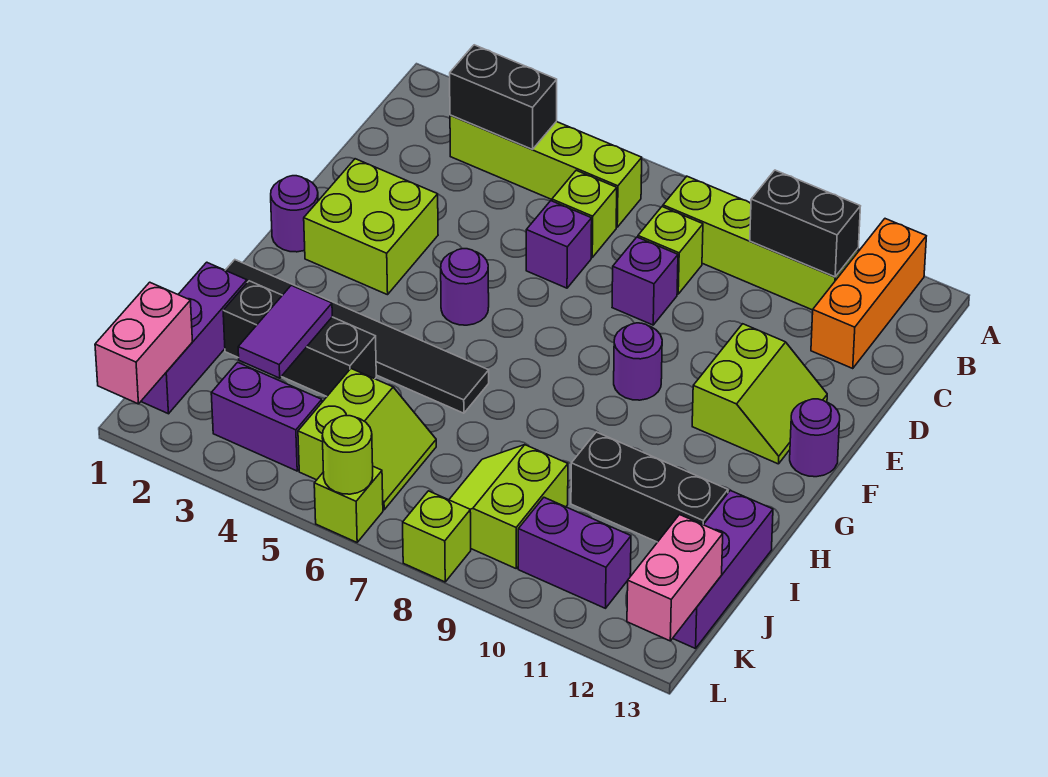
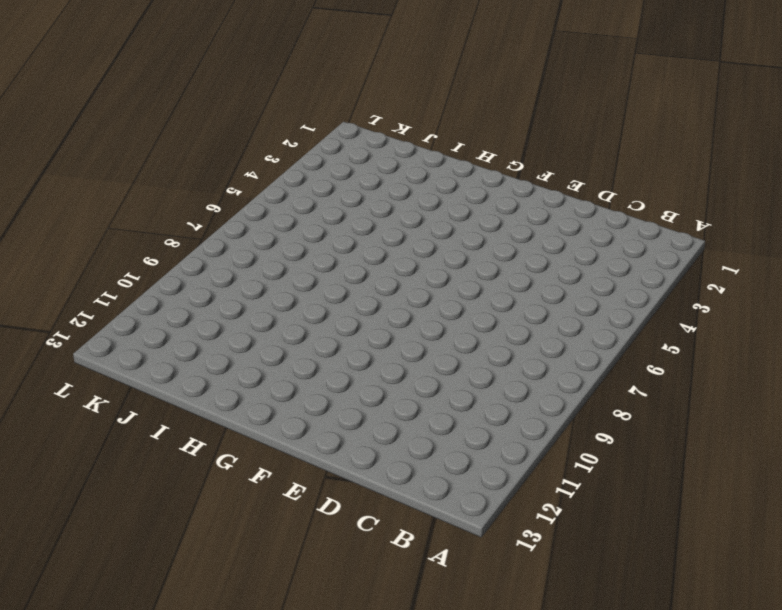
none -> orange brick A12:C12 level 1
none -> lime brick B3:B6 level 1
none -> lime brick B8:B11 level 1
none -> lime brick C6 level 1

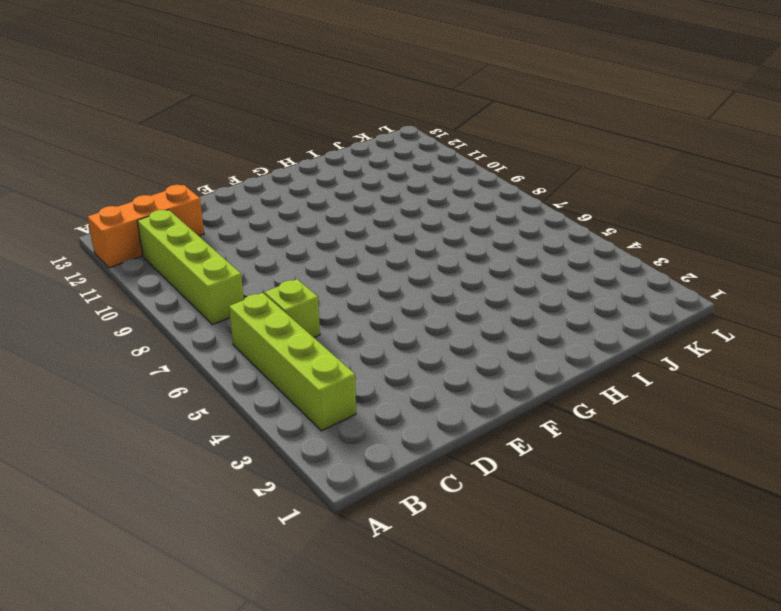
none -> lime brick C8 level 1
none -> purple brick D6 level 1
none -> purple brick D8 level 1
none -> lime brick E2:F3 level 1

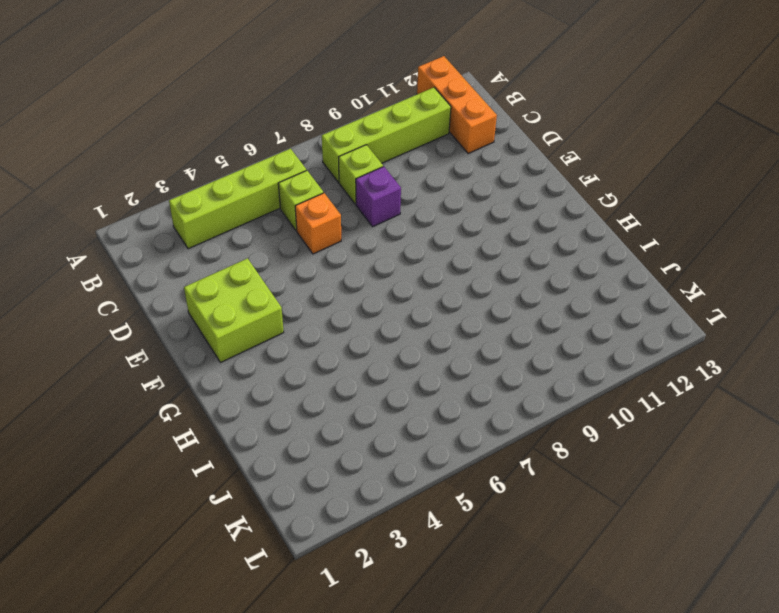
orange brick D6 level 1 -> purple brick D6 level 1
none -> lime slope E11:F12 level 1 top 11
none -> purple round brick F1 level 1
none -> purple round brick F5 level 1
none -> purple round brick F9 level 1

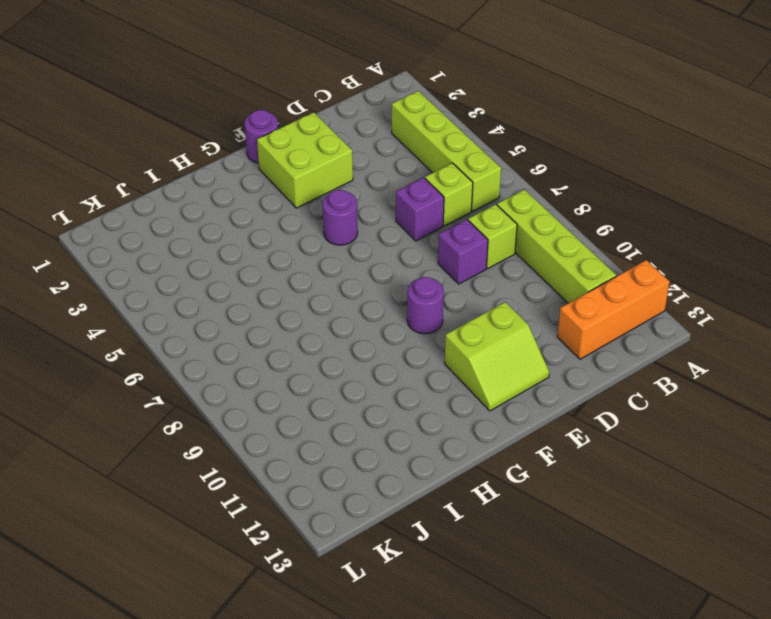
none -> purple round brick F13 level 1
none -> black tile H1:H6 level 1
none -> purple brick I1:K1 level 1
none -> black brick I2:I4 level 1

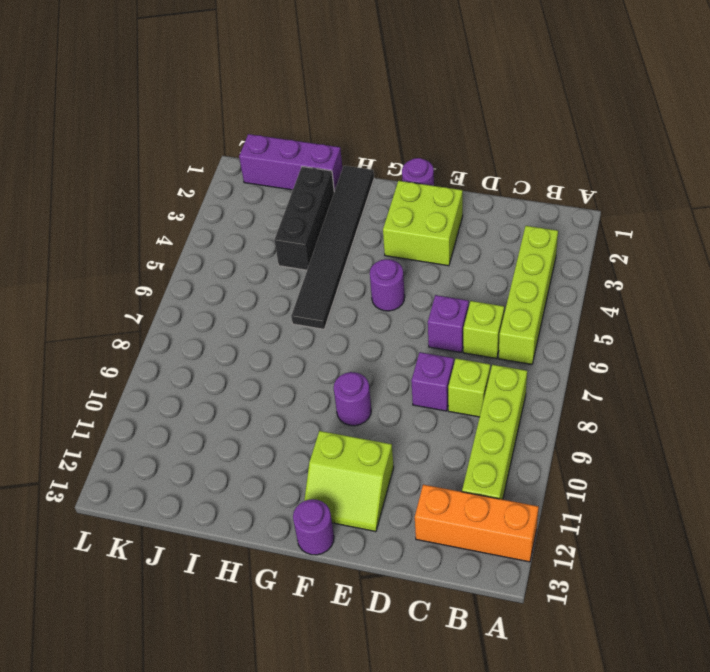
none -> black brick I10:I12 level 1
none -> purple brick I13:K13 level 1
none -> lime slope J5:K6 level 1 top 5
none -> lime slope J8:K9 level 1 top 9

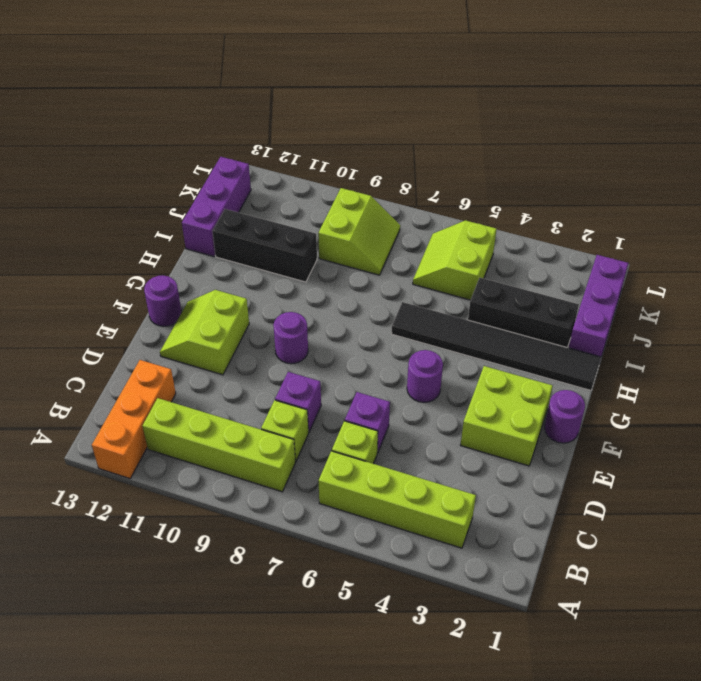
none -> purple brick K3:K4 level 1
none -> purple brick K10:K11 level 1
none -> lime brick L6 level 1
none -> lime brick L8 level 1

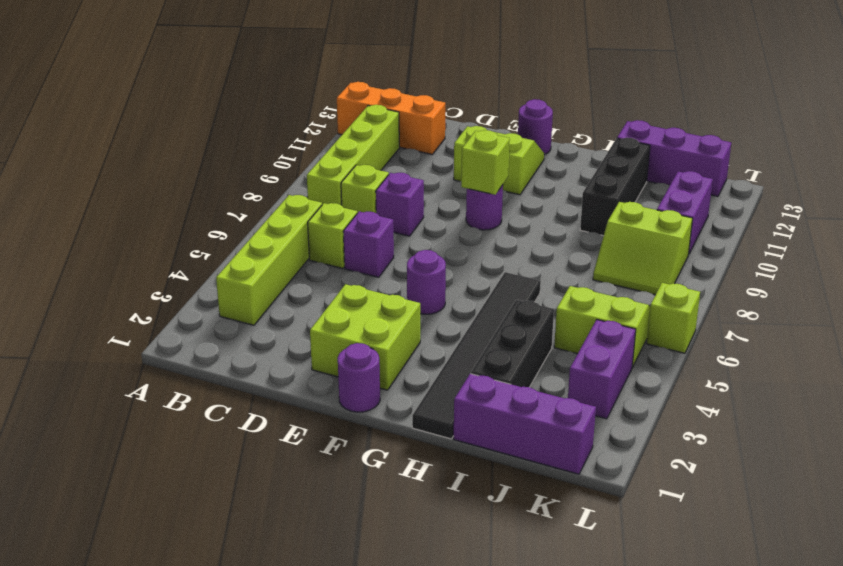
lime brick F9 level 2 -> lime brick L8 level 1
none -> black brick B3:B4 level 2
none -> black brick B10:B11 level 2
none -> purple tile I3:J3 level 2
none -> pink brick K1:L1 level 2

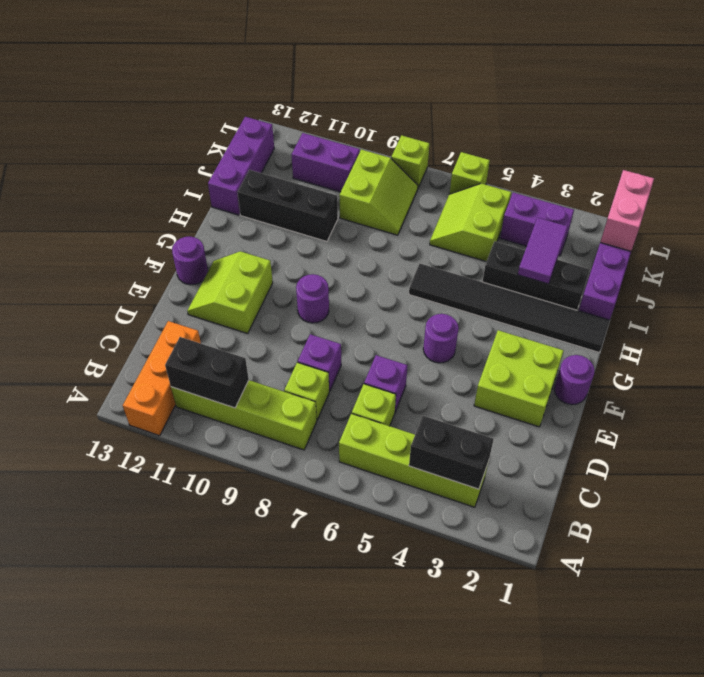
none -> pink brick K13:L13 level 2
none -> lime round brick L6 level 2

